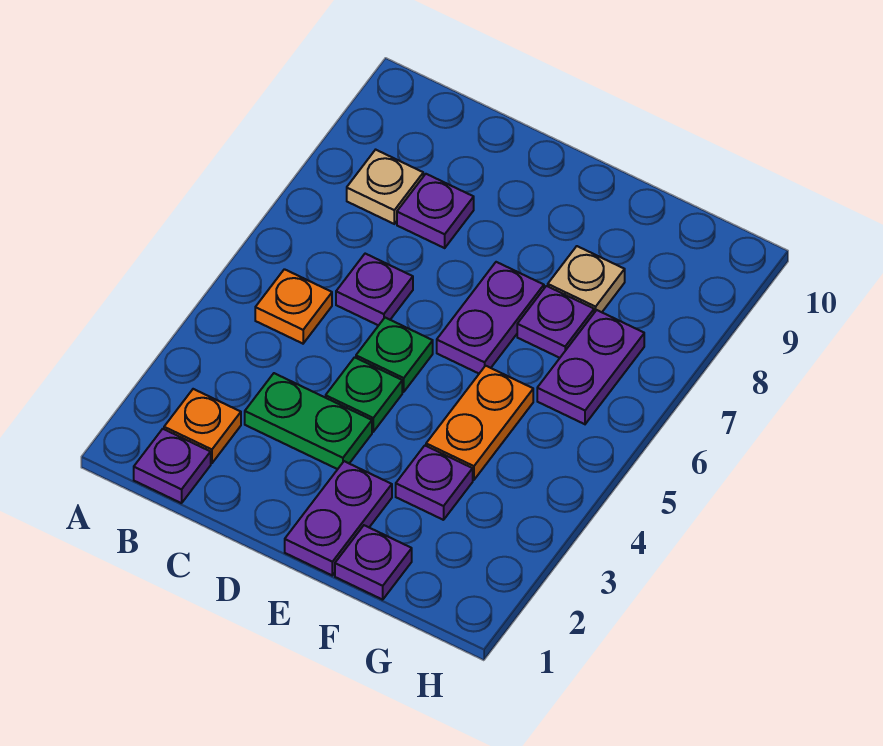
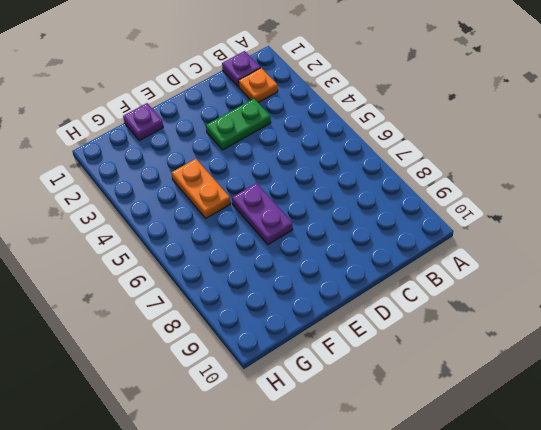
none -> orange plate B5 level 1
none -> tan plate B8 level 1
none -> purple plate C6 level 1

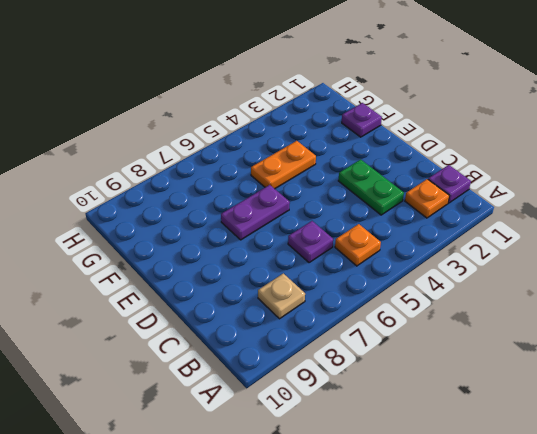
none -> purple plate C8 level 1
none -> green plate D4 level 1
none -> green plate D5 level 1

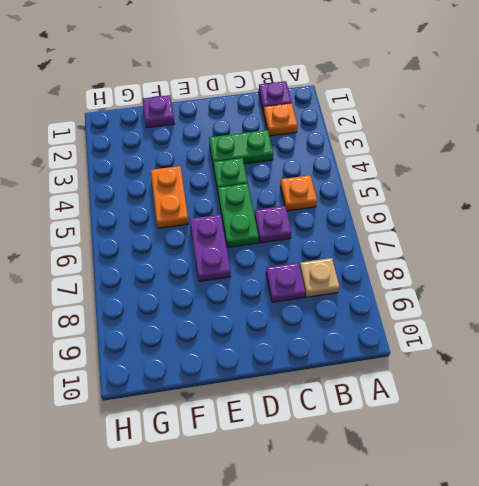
green plate D5:D6 level 1 -> green plate D5 level 1
none -> purple plate E1:E2 level 1
none -> purple plate F3 level 1
none -> purple plate F7 level 1

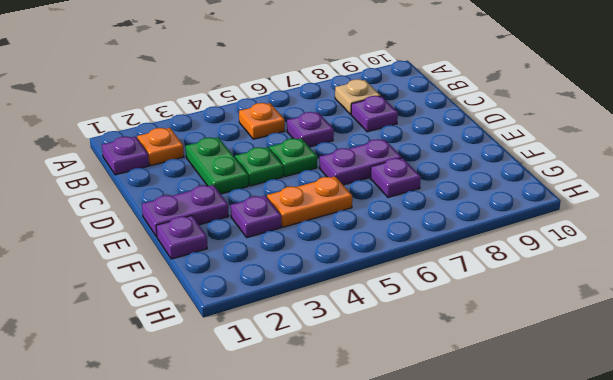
none -> tan plate F8 level 1
none -> purple plate G6:G7 level 1

